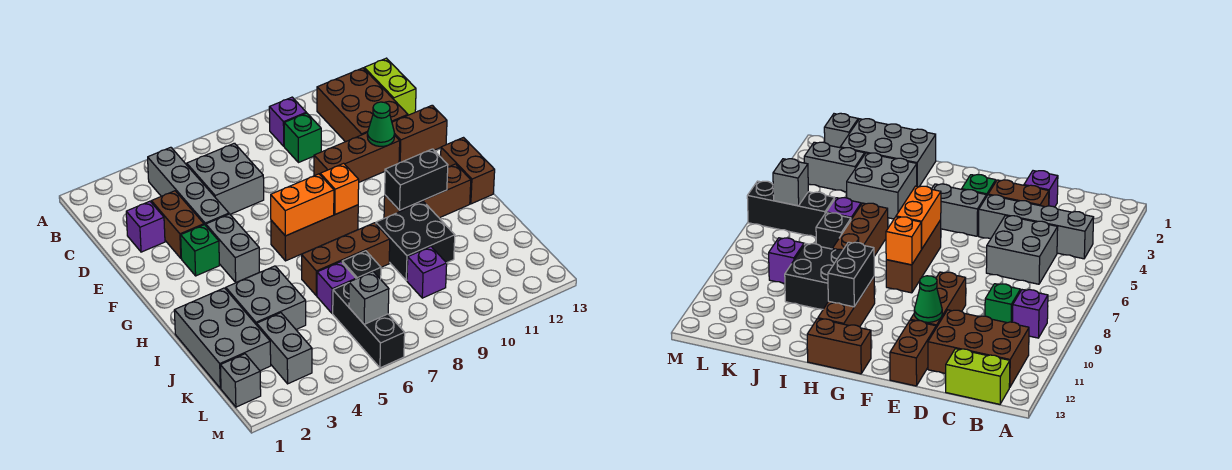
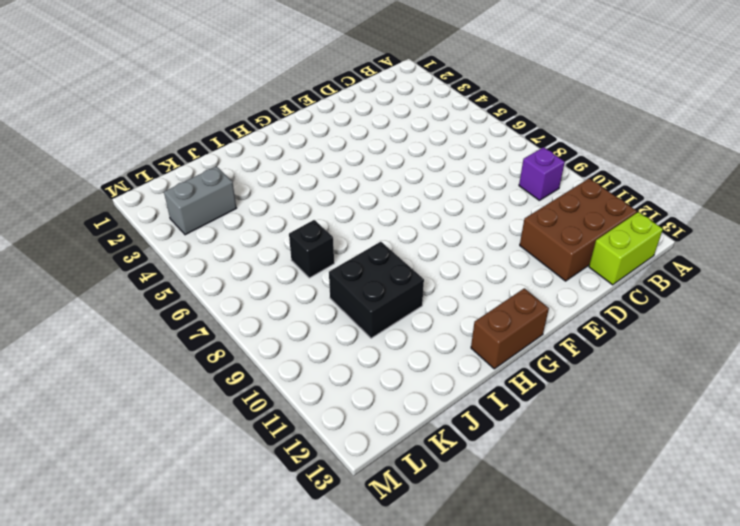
none -> grey brick B4:E4 level 1
none -> grey brick C5:D6 level 1
none -> green brick C9 level 1
none -> purple brick D2 level 1

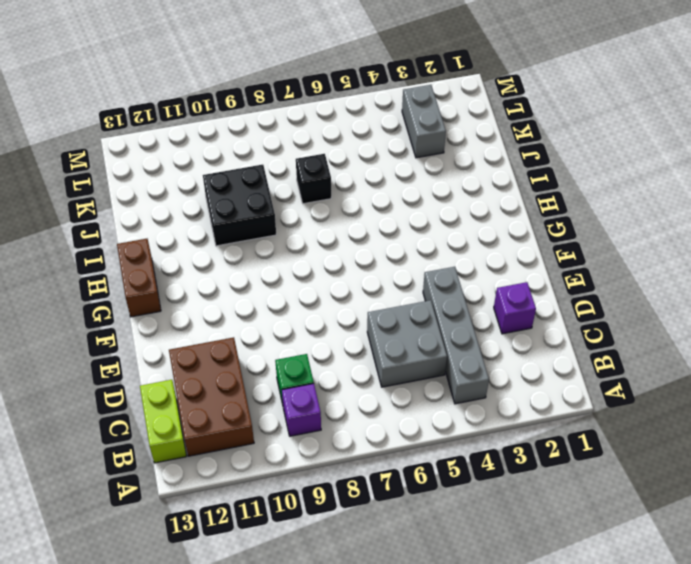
none -> brown brick D3:E3 level 1
none -> brown brick E9:E11 level 1
none -> brown brick E12:E13 level 1
none -> green brick F3 level 1

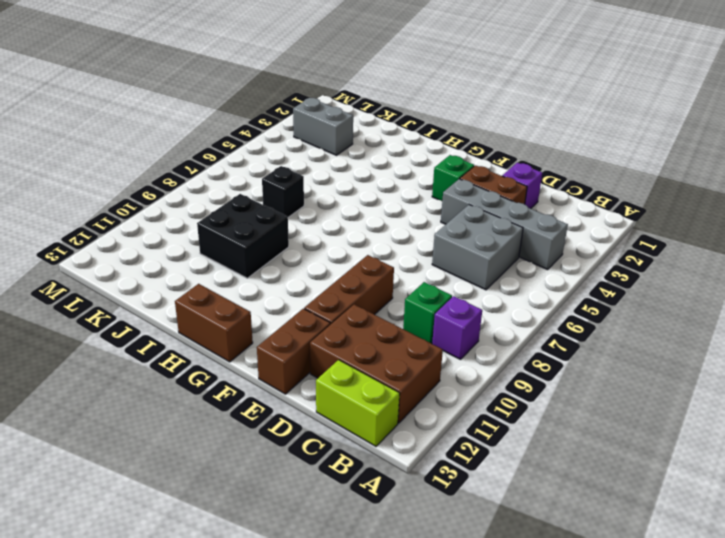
none -> grey brick F4:G4 level 1
none -> brown brick G6:G8 level 1
none -> brown brick H10:H12 level 1
none -> grey brick I1:K2 level 1

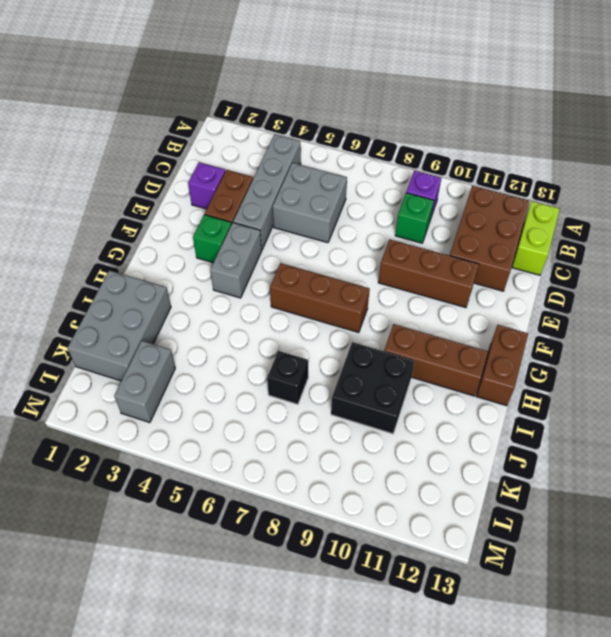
none -> brown brick E12:E13 level 1
none -> grey brick I3:J4 level 1
none -> brown brick I6:I8 level 1
none -> purple brick J6 level 1

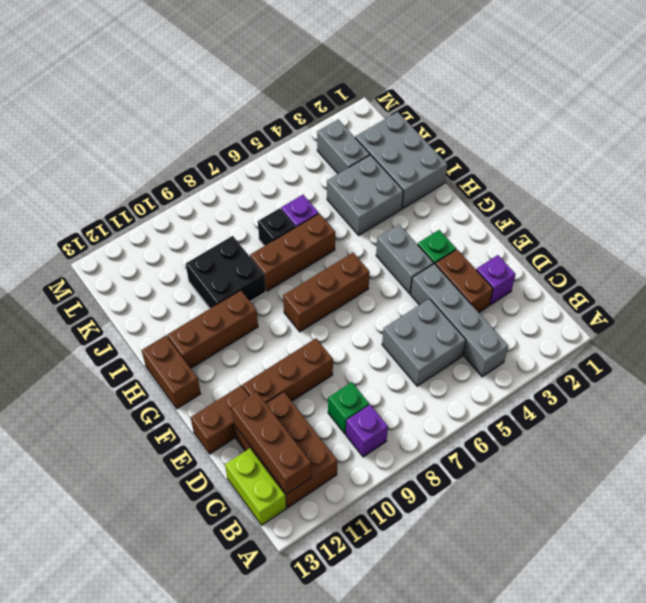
brown brick B12:D12 level 2 -> none
none -> black brick K6:M6 level 1
none -> purple brick K9 level 1
none -> grey brick L1 level 1
none -> green cone E11 level 2

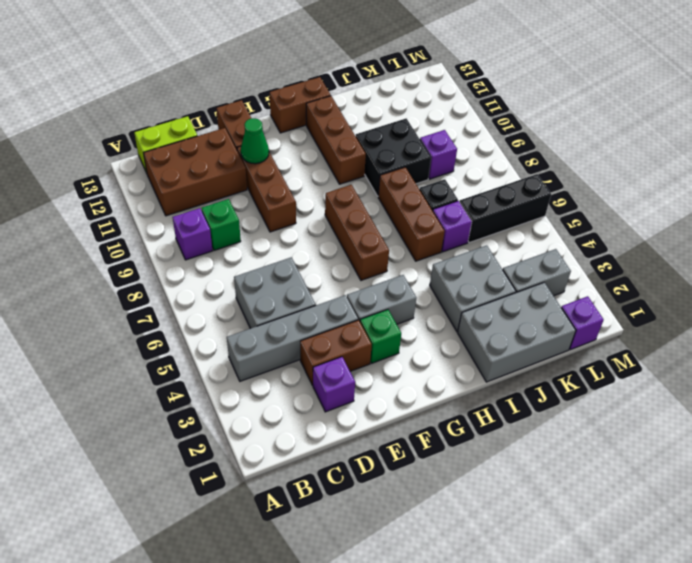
purple brick L1 level 1 -> grey brick L1 level 1
none -> orange brick G6:G7 level 2
none -> orange brick G8 level 2
none -> black brick H10:H11 level 2
none -> grey brick L6 level 2

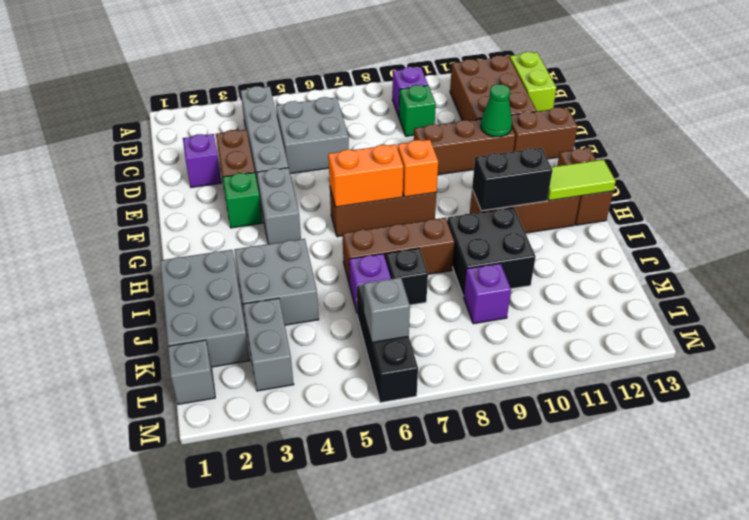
lime tile H12:H13 level 2 -> none

